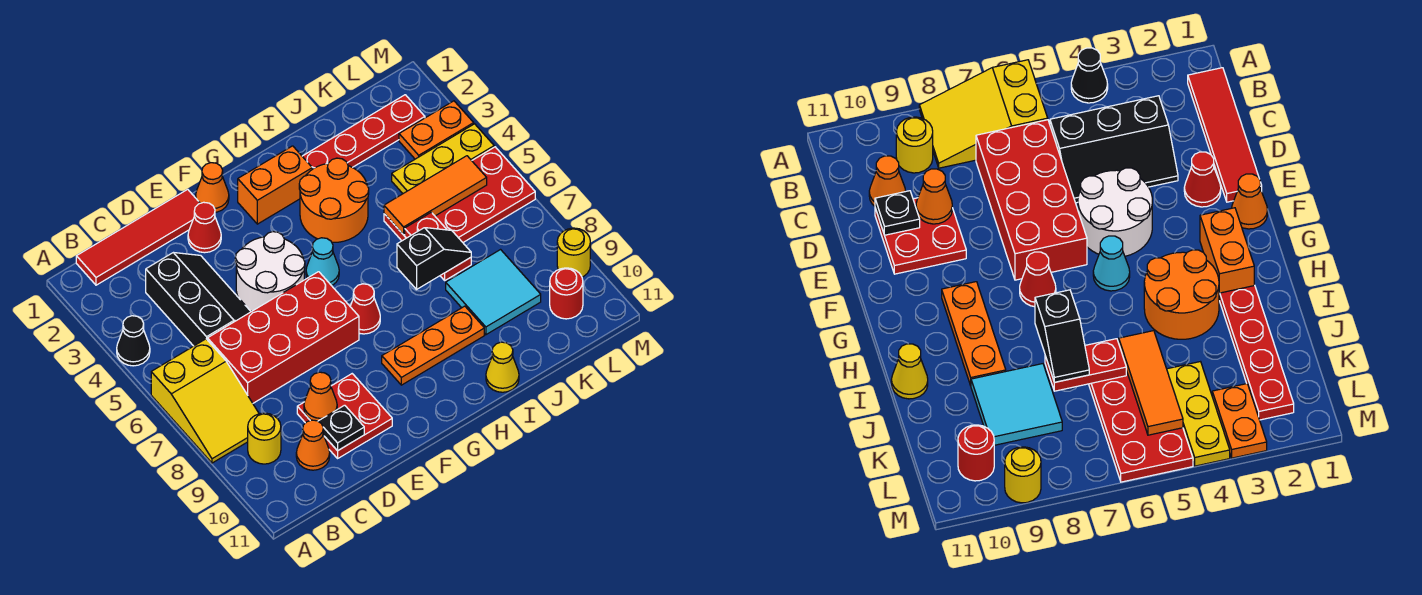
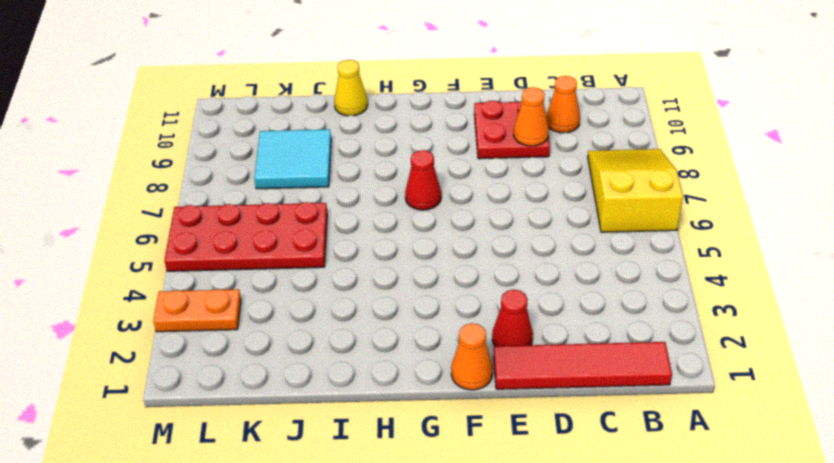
none -> black cone A4 level 1
none -> yellow round brick B9 level 1
none -> black slope C3:D5 level 1 top C

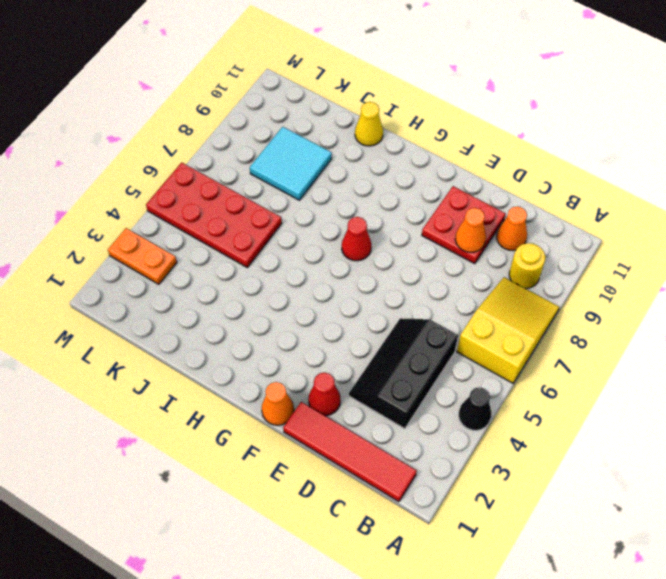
none -> red brick C6:F7 level 1
none -> white round brick E4:F5 level 1
none -> orange brick G2:H2 level 1

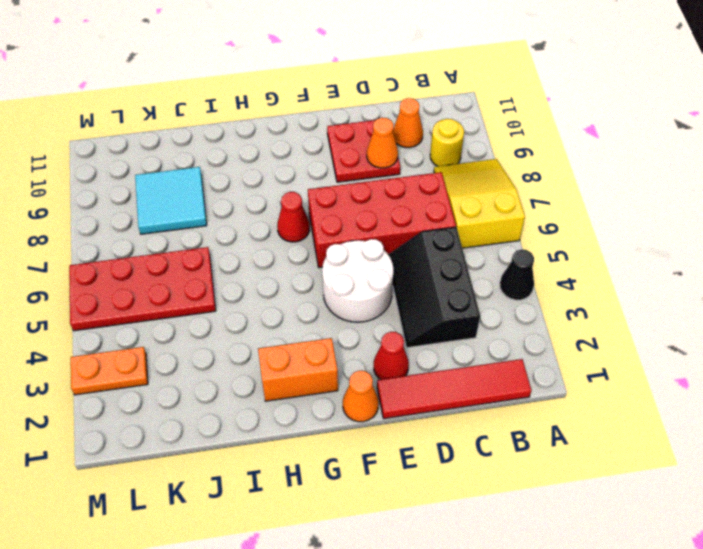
none -> cyan cone G5 level 1
none -> orange plate G9:I9 level 1
none -> orange round brick H3:I4 level 1

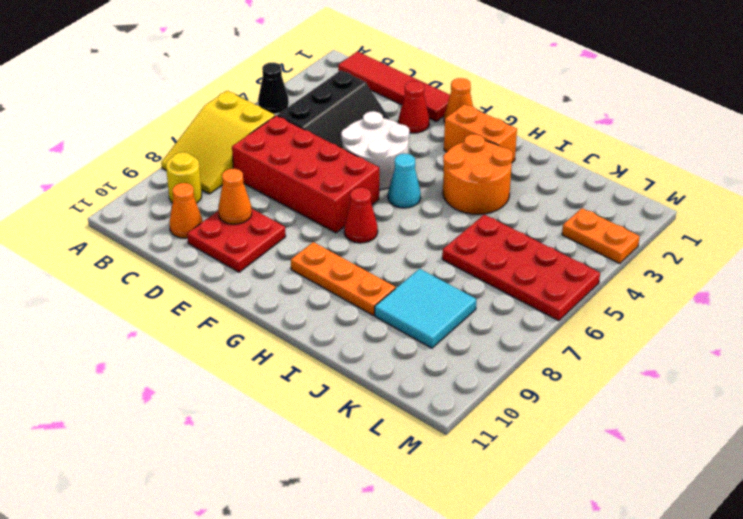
none -> red plate I2:L2 level 1
none -> yellow cone I11 level 1
none -> yellow plate K4:M4 level 1

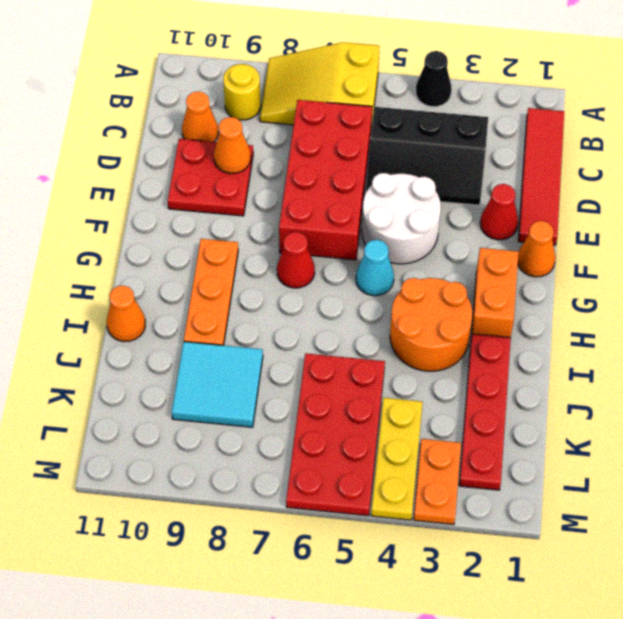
orange cone I11 level 1 -> yellow cone I11 level 1
none -> red round brick L10 level 1
none -> yellow round brick M9 level 1
none -> black plate D10 level 2

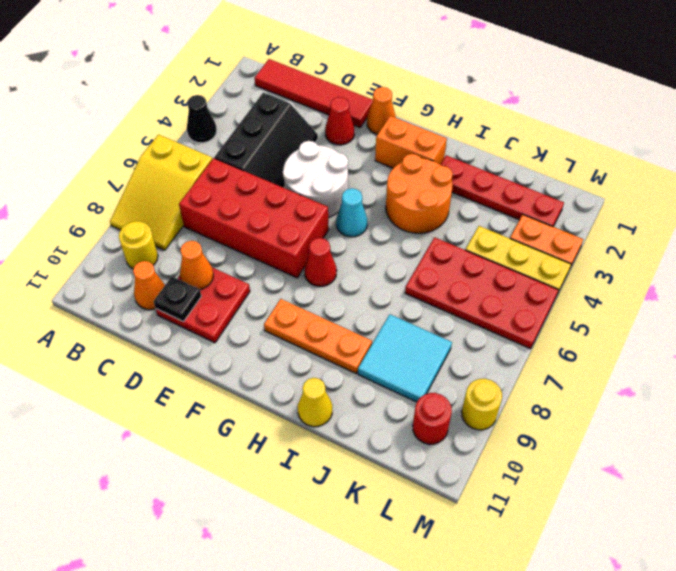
none -> orange tile J5:L5 level 2
none -> red plate J6:J7 level 2
none -> black slope I7:J7 level 3 top I

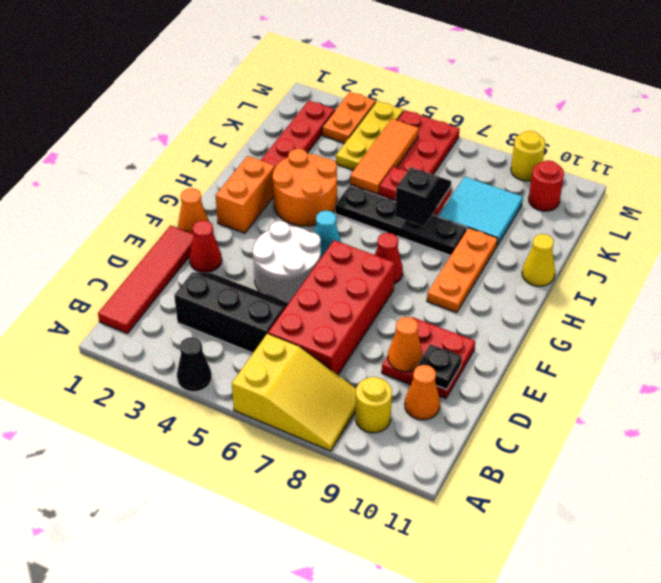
black plate I5:I8 level 1 -> none

